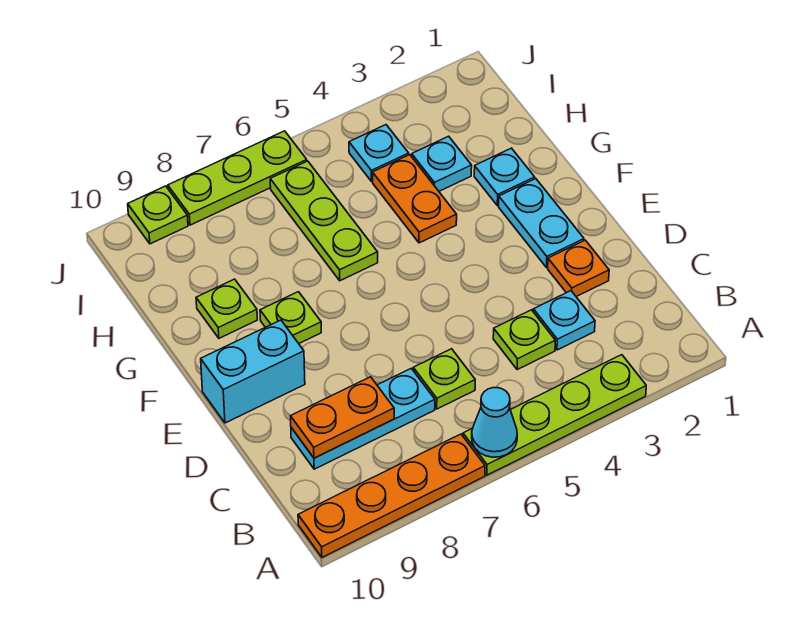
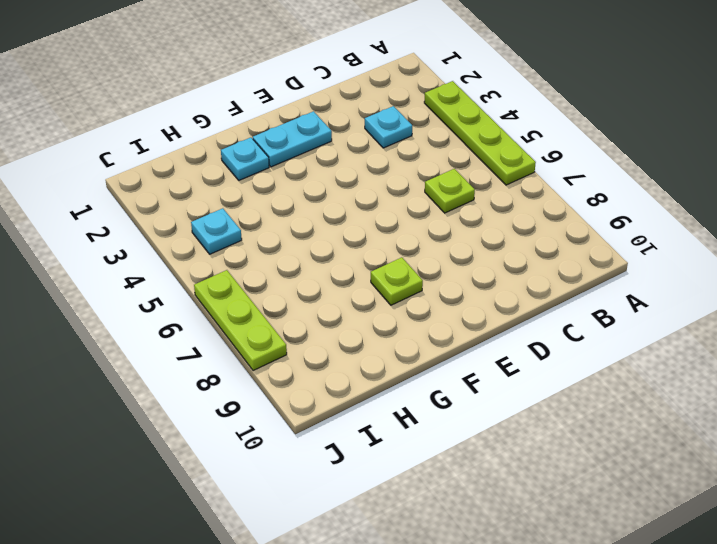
none -> orange plate A7:A10 level 1
none -> lime plate C4 level 1
none -> cyan plate C7:C9 level 1

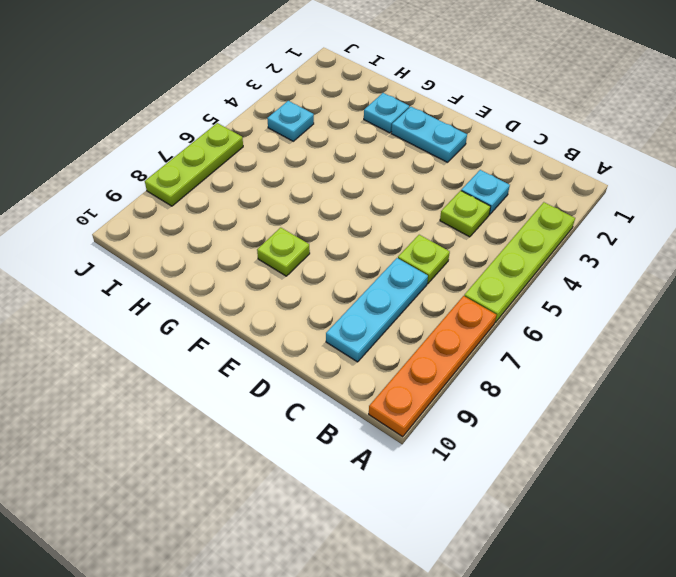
none -> orange plate D2 level 1
none -> cyan brick E9:E10 level 1
none -> orange plate G4:H4 level 1

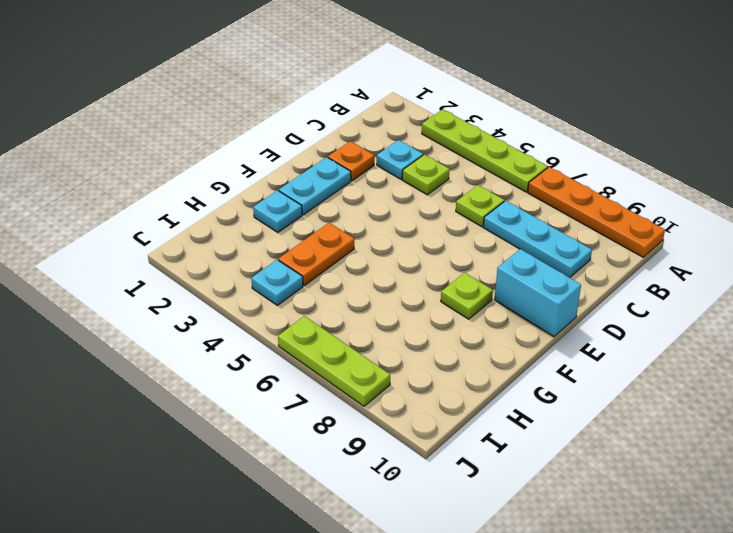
none -> lime plate G6:I6 level 1
none -> lime plate G9 level 1
none -> cyan plate H3 level 1

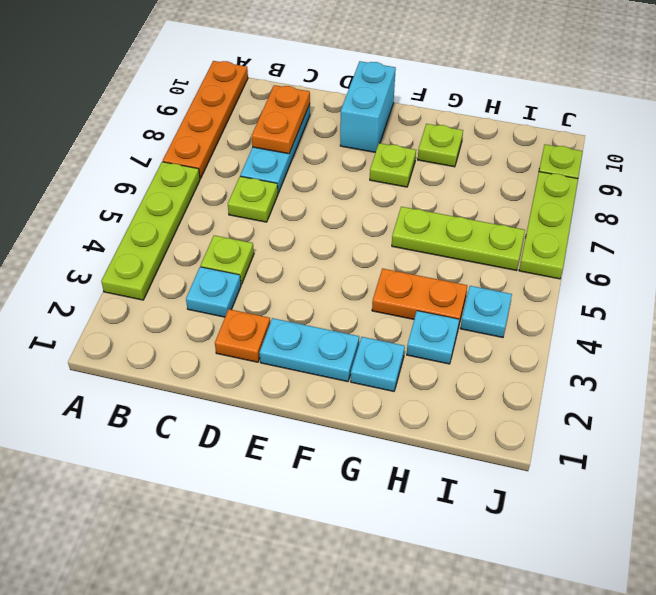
none -> cyan cone A6 level 2

